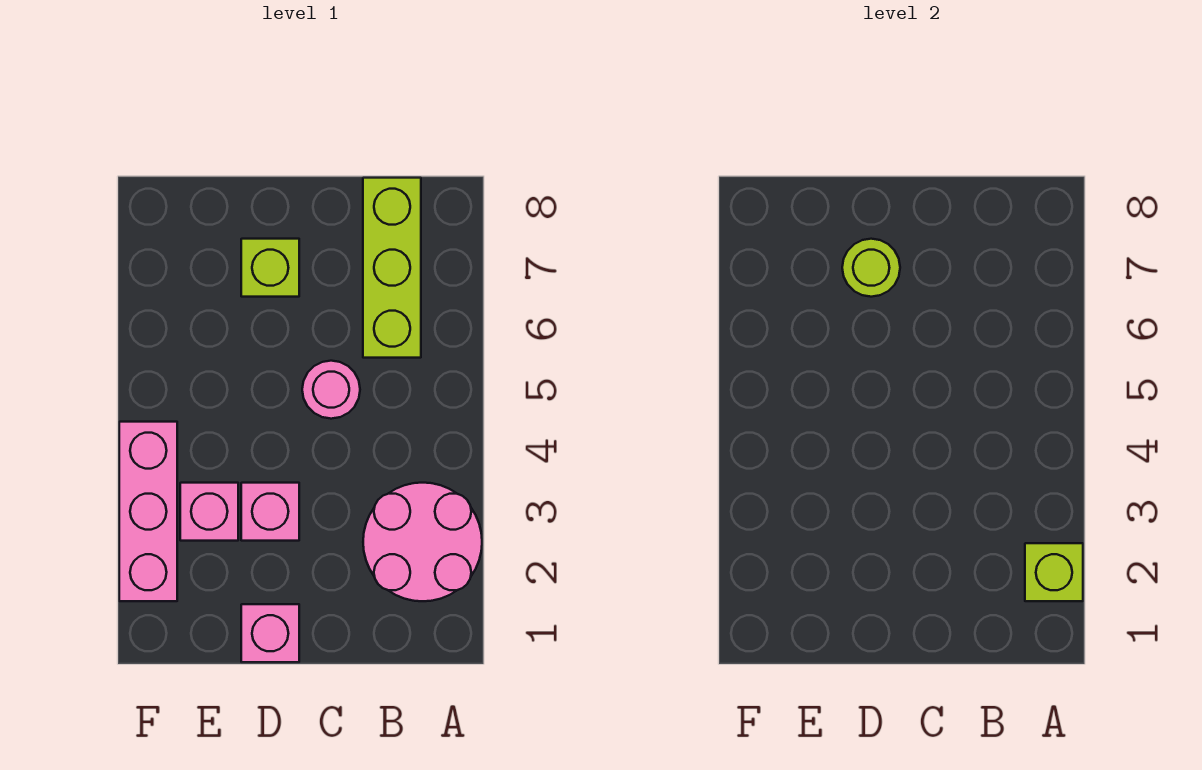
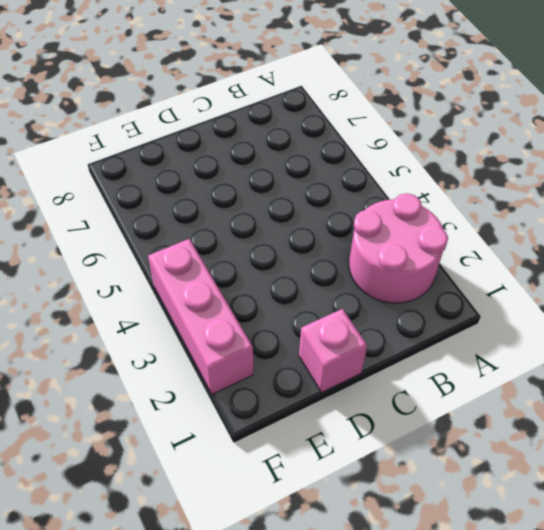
none -> lime brick B6:B8 level 1
none -> pink round brick C5 level 1

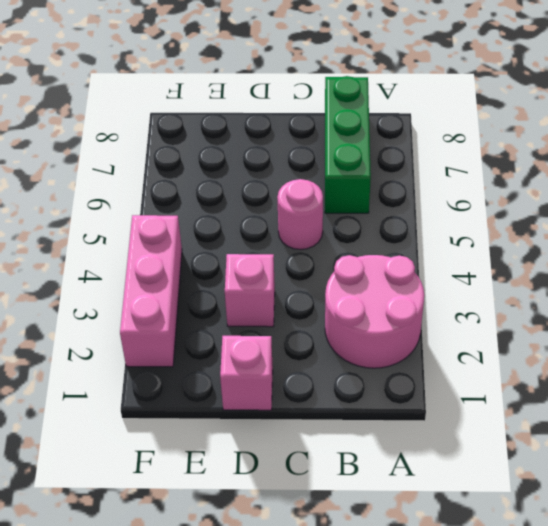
green brick B6:B8 level 1 -> lime brick B6:B8 level 1
none -> lime brick D7 level 1
none -> pink brick E3 level 1

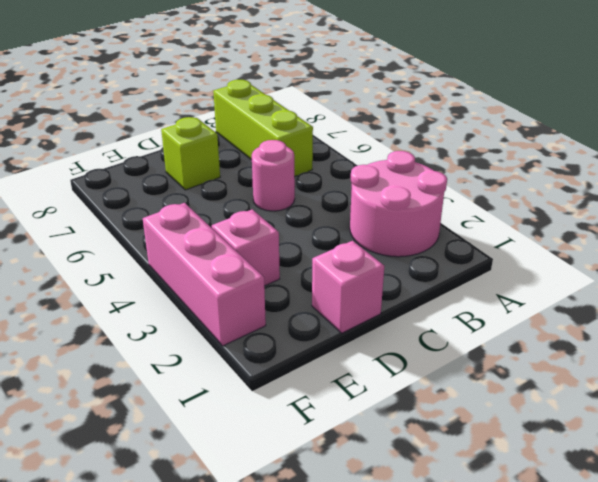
none -> pink brick D3 level 1
none -> lime brick A2 level 2

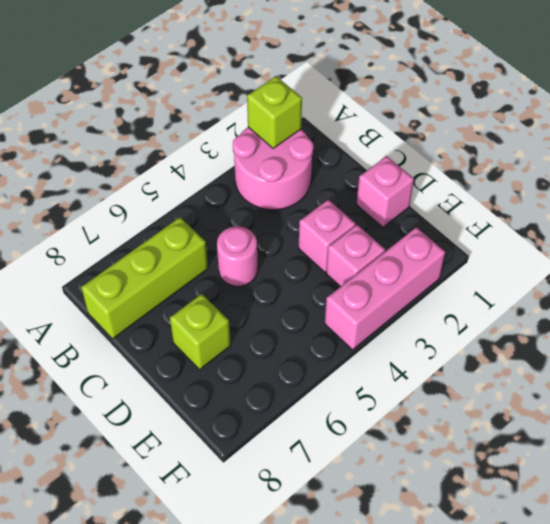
none -> lime round brick D7 level 2

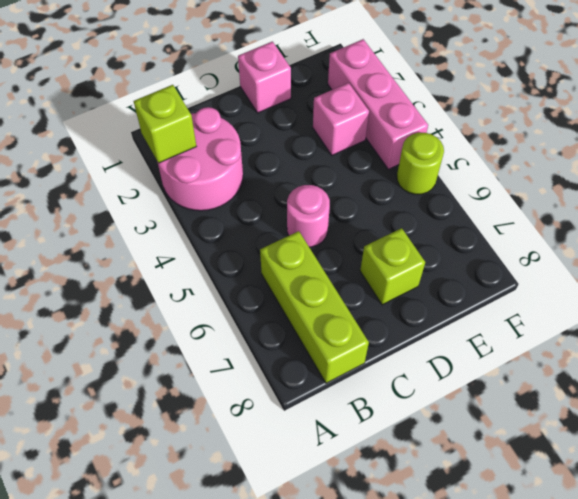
lime round brick F5 level 1 -> lime round brick D7 level 2
none -> pink brick D3 level 1

